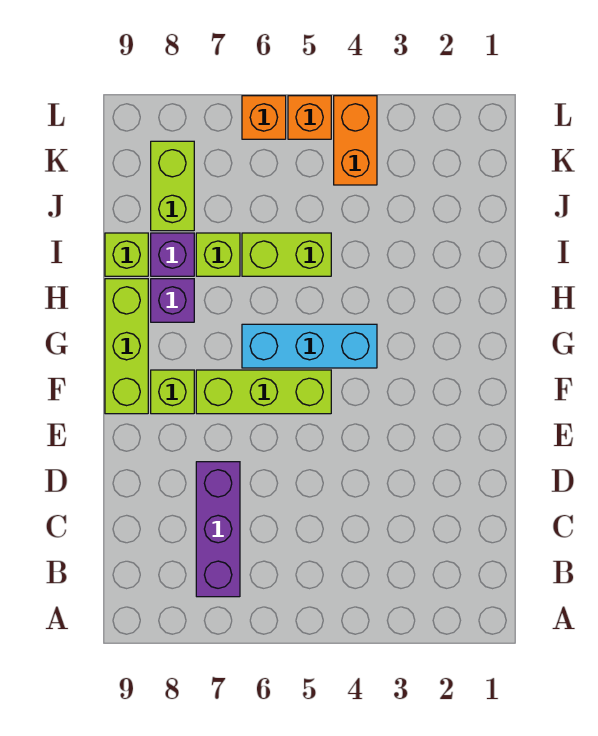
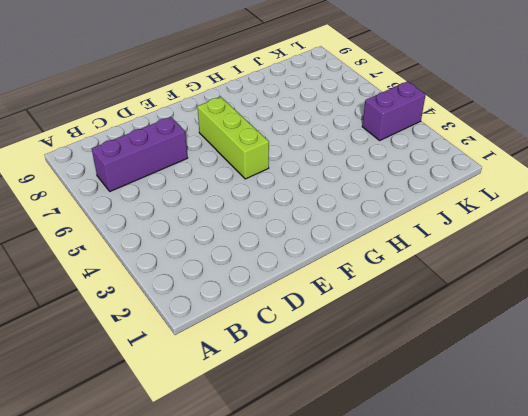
purple brick K4:L4 level 1 -> orange brick K4:L4 level 1
none -> lime brick F8 level 1
none -> lime brick F9:H9 level 1
none -> cyan brick G4:G6 level 1

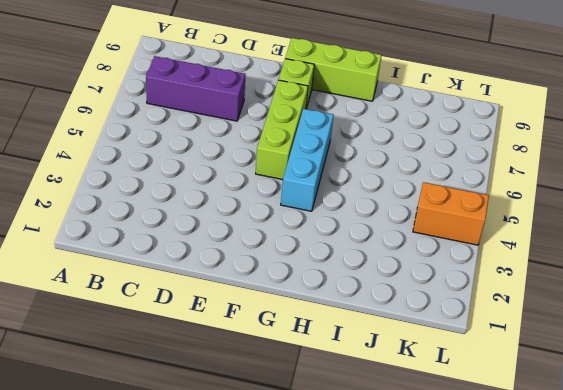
none -> purple brick H8 level 1
none -> lime brick I5:I6 level 1
none -> lime brick I7 level 1

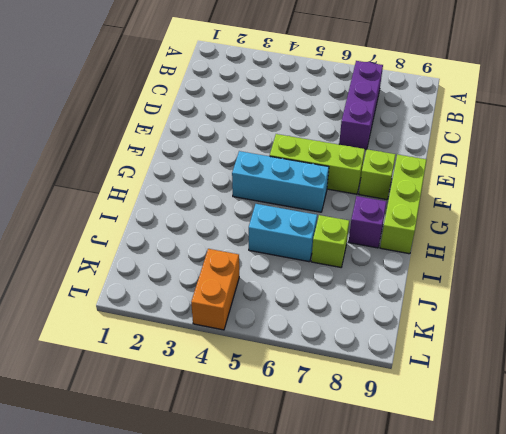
cyan brick I5:I6 level 1 -> lime brick I5:I6 level 1
none -> purple brick I8 level 1
none -> lime brick I9 level 1
none -> lime brick J8:K8 level 1

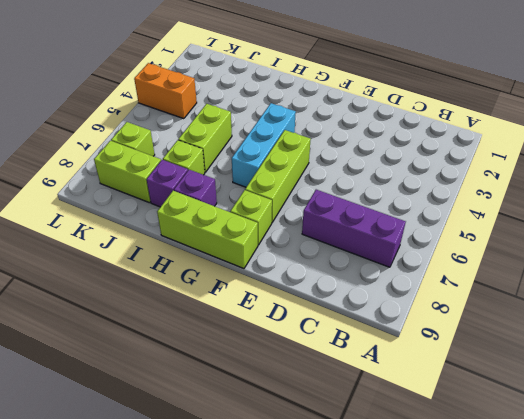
lime brick K7 level 1 -> lime brick I9 level 1
none -> orange brick L5 level 1
none -> orange brick L6 level 1

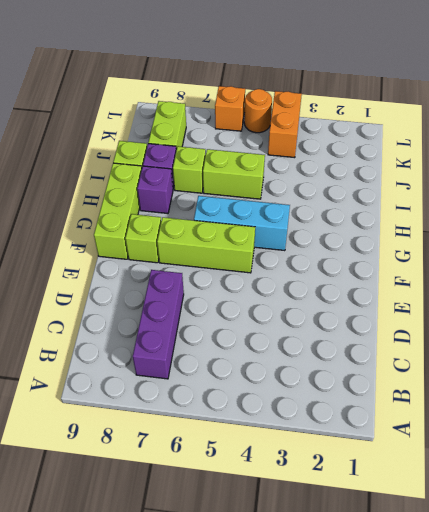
orange round brick L5 level 1 -> orange brick L5 level 1

